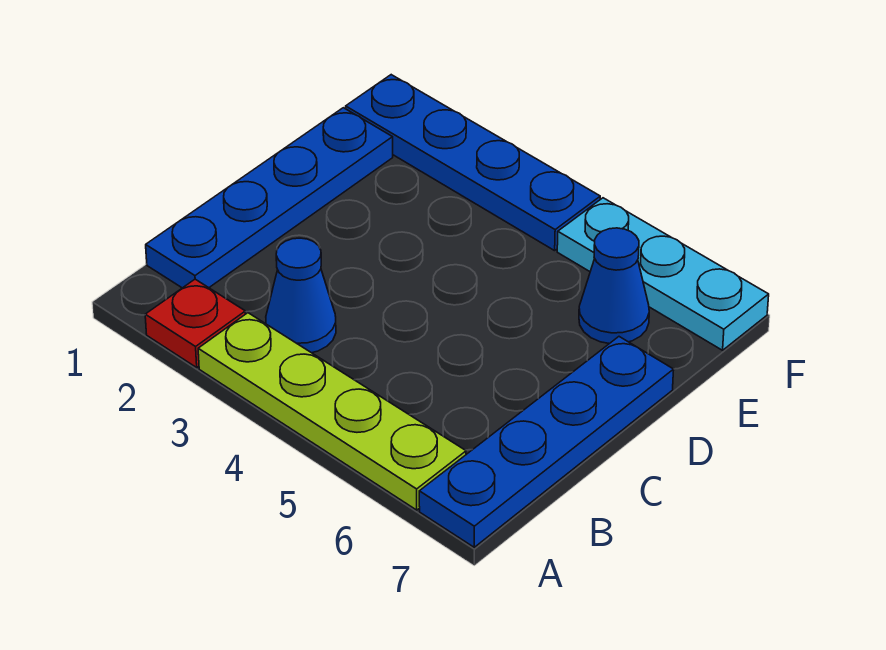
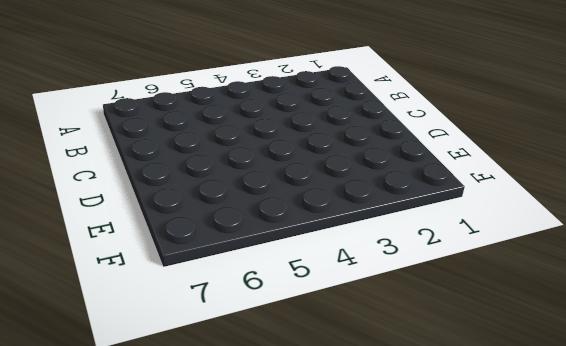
none -> red plate A2 level 1
none -> lime plate A3:A6 level 1

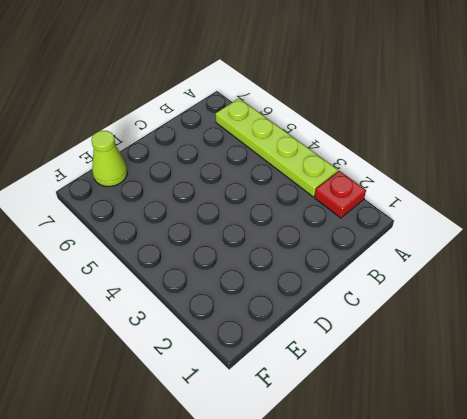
lime cone E7 level 1 -> none
none -> blue plate A7:D7 level 1
none -> blue plate B1:E1 level 1

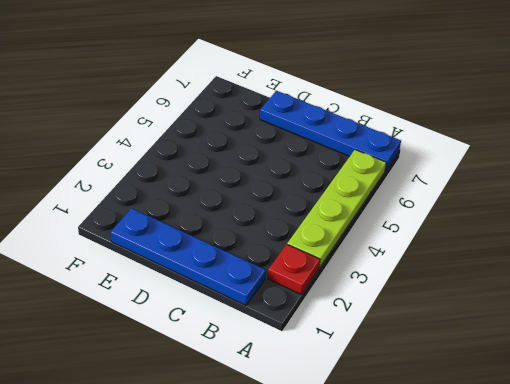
none -> blue cone B3 level 1
none -> blue cone E6 level 1

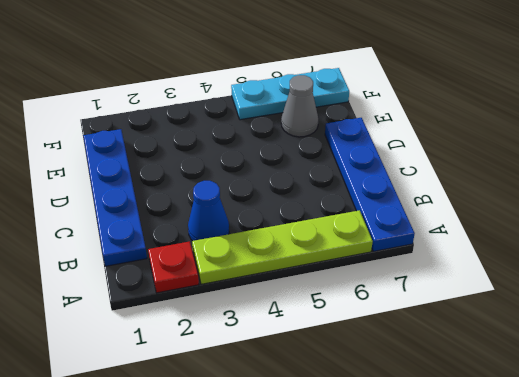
grey cone E6 level 1 -> blue cone E6 level 1
none -> blue plate F1:F4 level 1

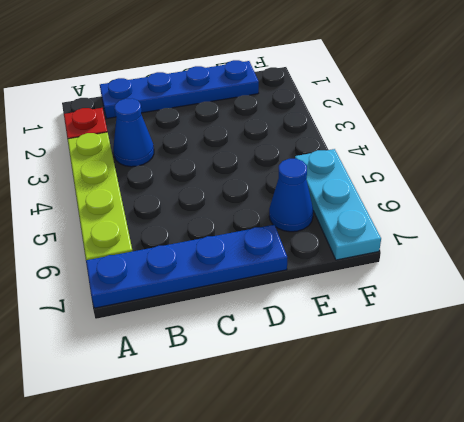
none -> blue plate F1:F4 level 1

